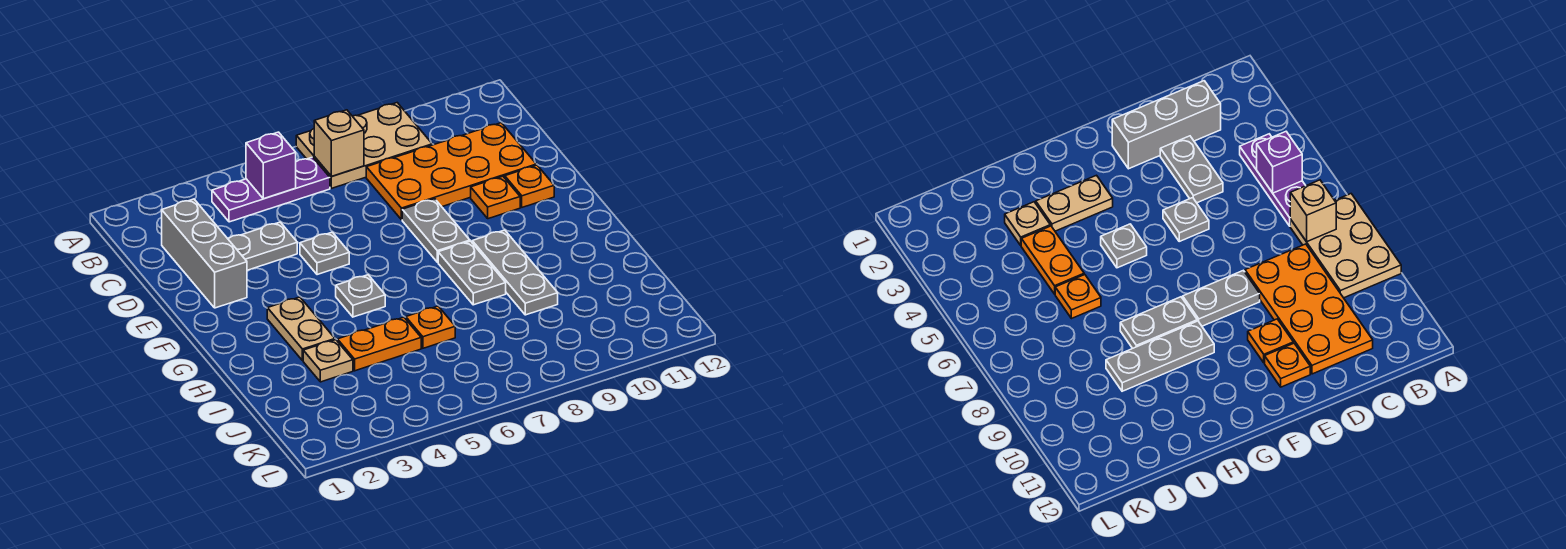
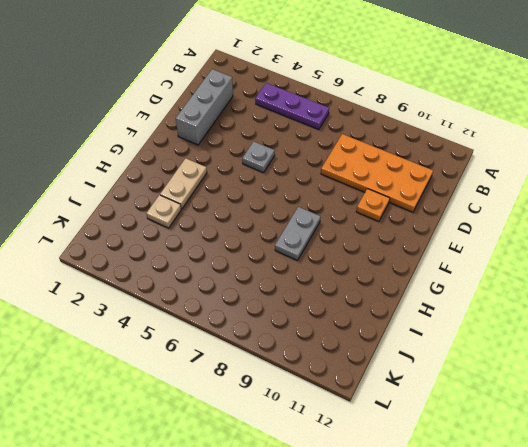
none -> tan plate A7:B9 level 1
none -> grey plate D3:D4 level 1
none -> grey plate E8:F8 level 1

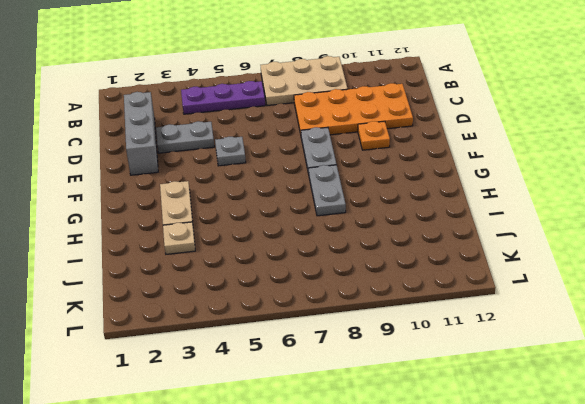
none -> orange plate E11 level 1
none -> grey plate G5 level 1
none -> grey plate G9:I9 level 1

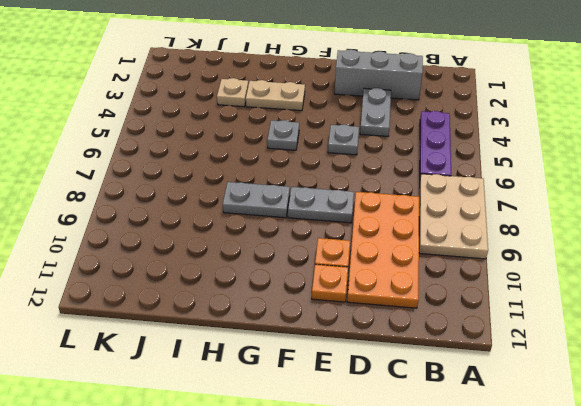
none -> grey plate G9:I9 level 1
none -> orange plate I4:I5 level 1
none -> orange plate I6 level 1

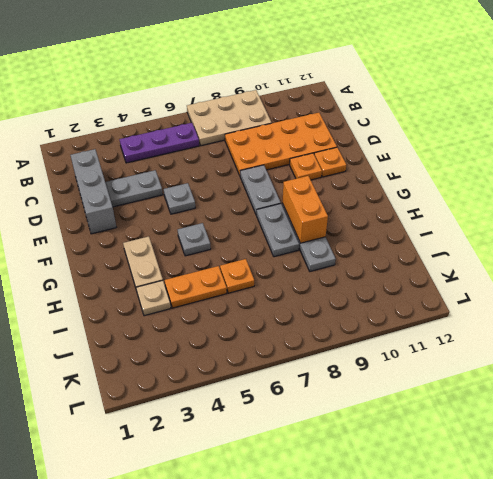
orange brick G9:H9 level 2 -> none
none -> purple brick B5 level 2
none -> tan brick B7 level 2

